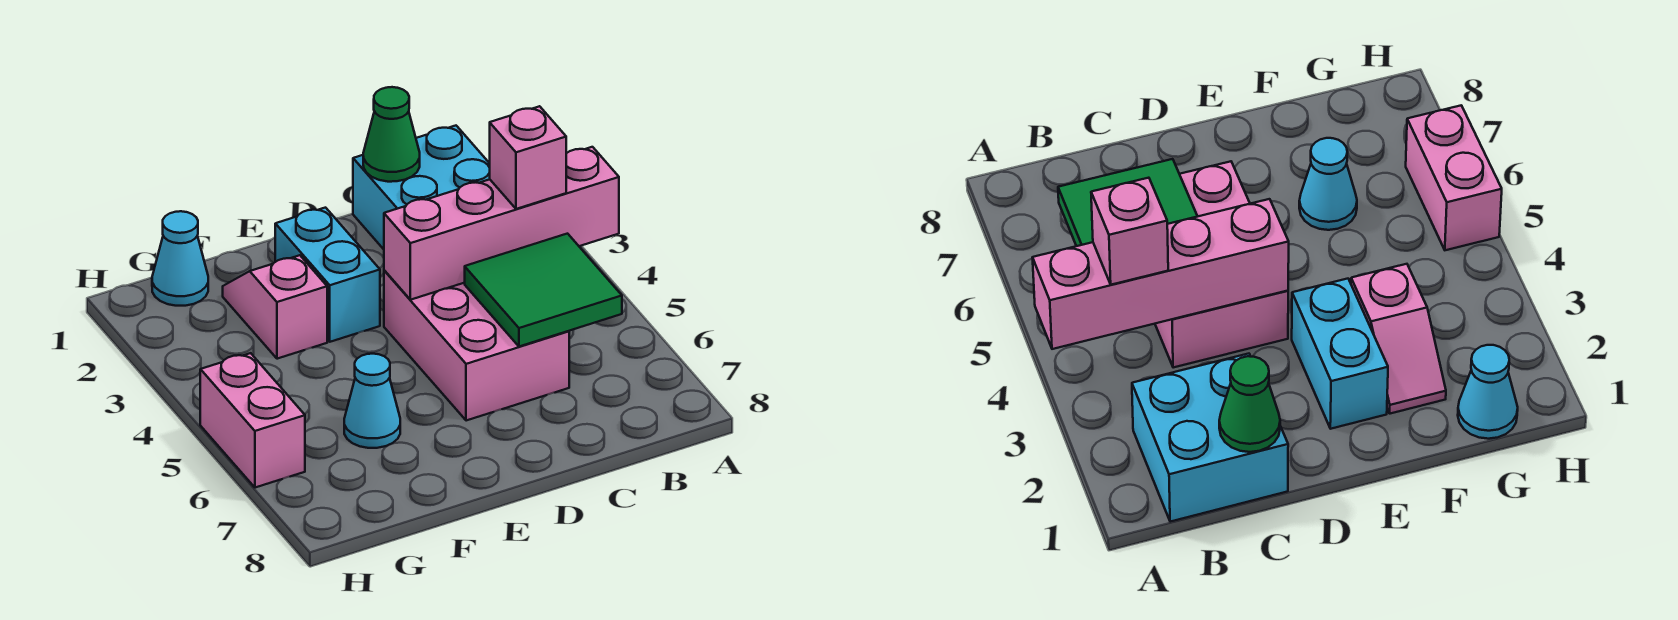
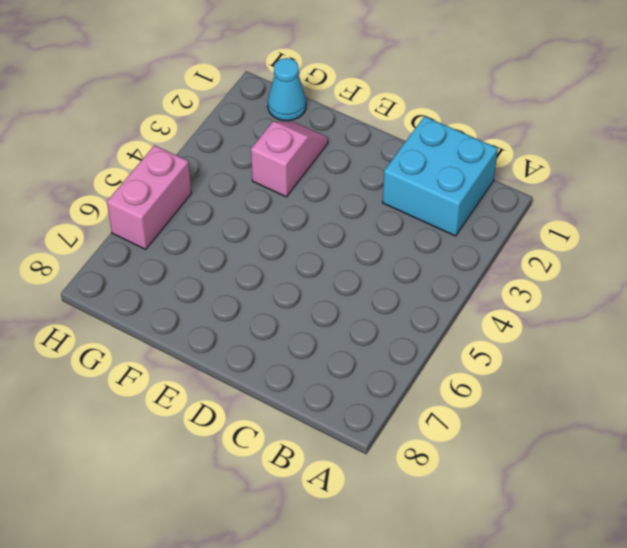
none -> pink brick C4:D6 level 1
none -> cyan brick E2:E3 level 1

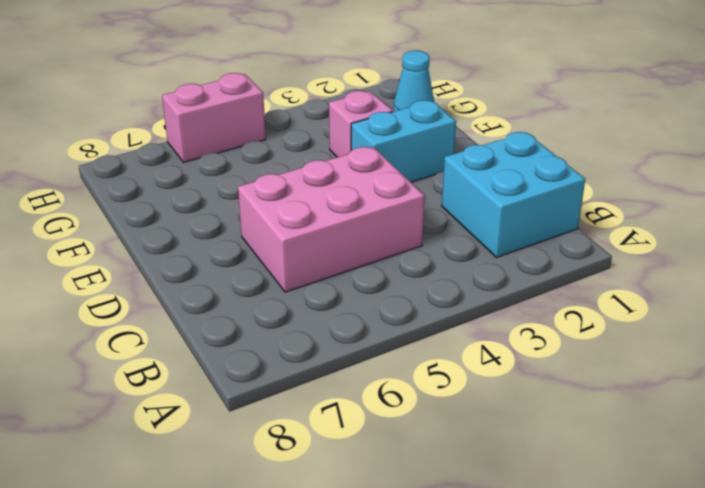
none -> cyan cone F6 level 1
none -> pink brick A4:D4 level 2

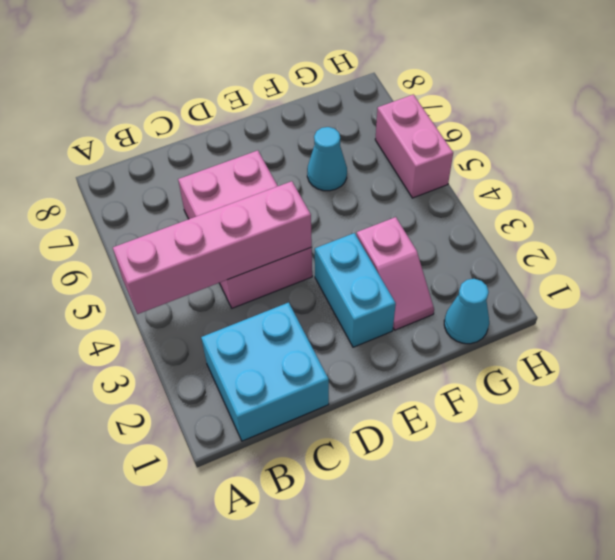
none -> green tile B5:C6 level 2
none -> green cone C1 level 2

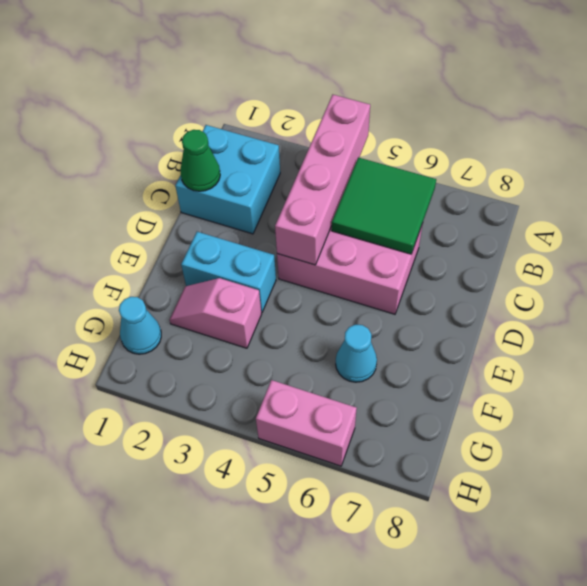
none -> pink brick B4 level 3

